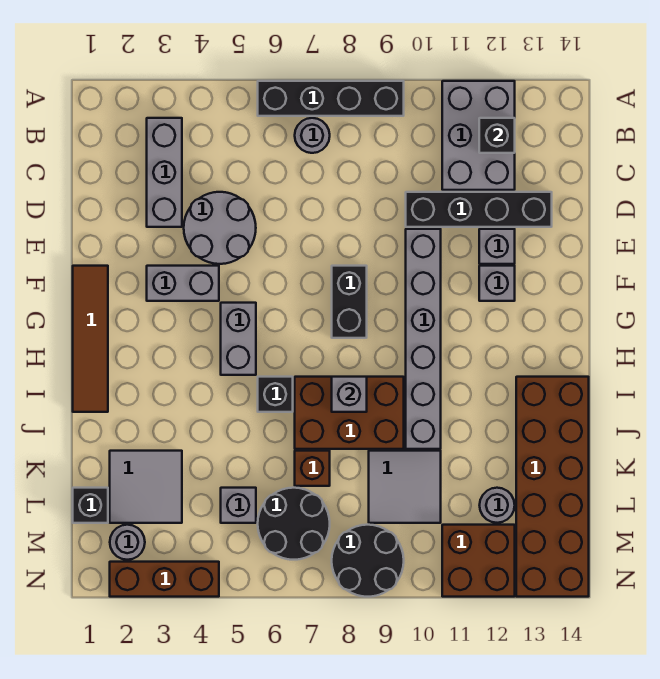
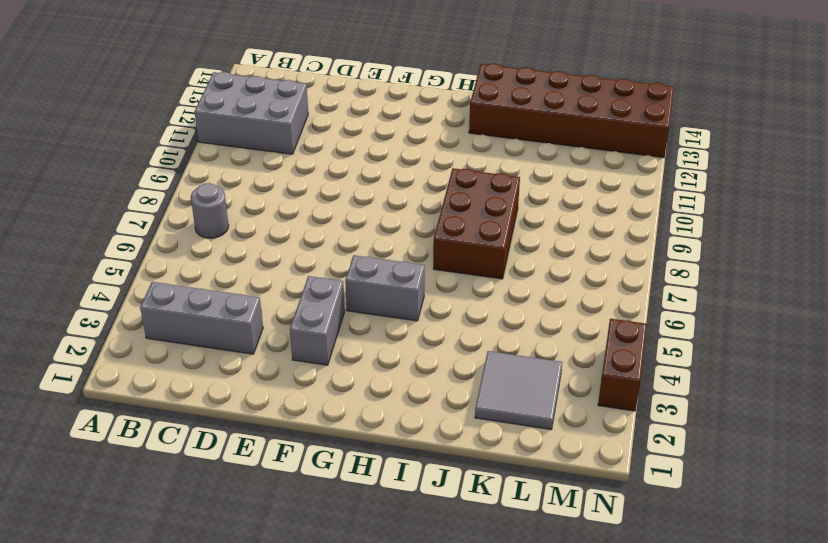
brown brick N3:N4 level 1 -> brown brick N2:N4 level 1
none -> black brick A6:A9 level 1
none -> grey round brick D4:E5 level 1
none -> black brick D10:D13 level 1

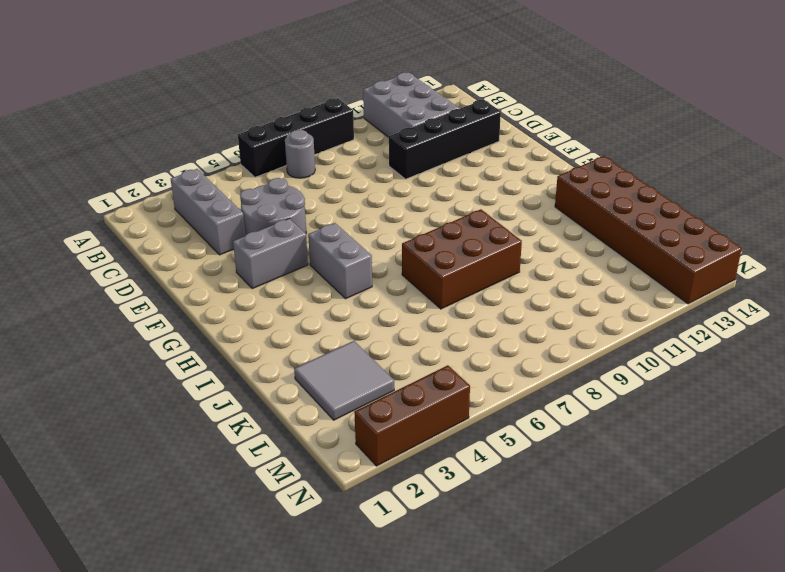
none -> grey brick E10:J10 level 1
none -> grey brick E12 level 1
none -> brown tile F1:I1 level 1

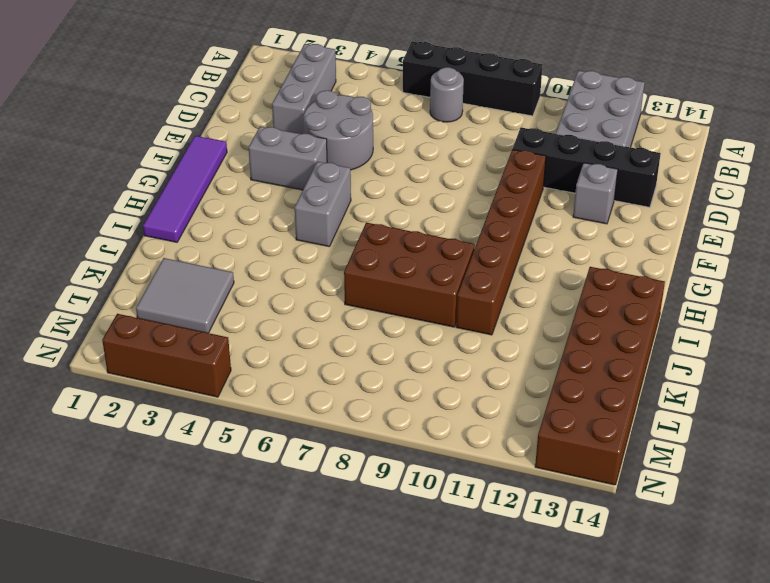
brown brick E10:J10 level 1 -> grey brick E10:J10 level 1
purple tile F1:I1 level 1 -> brown tile F1:I1 level 1
none -> black brick F8:G8 level 1
none -> grey brick F12 level 1
none -> black brick I6 level 1

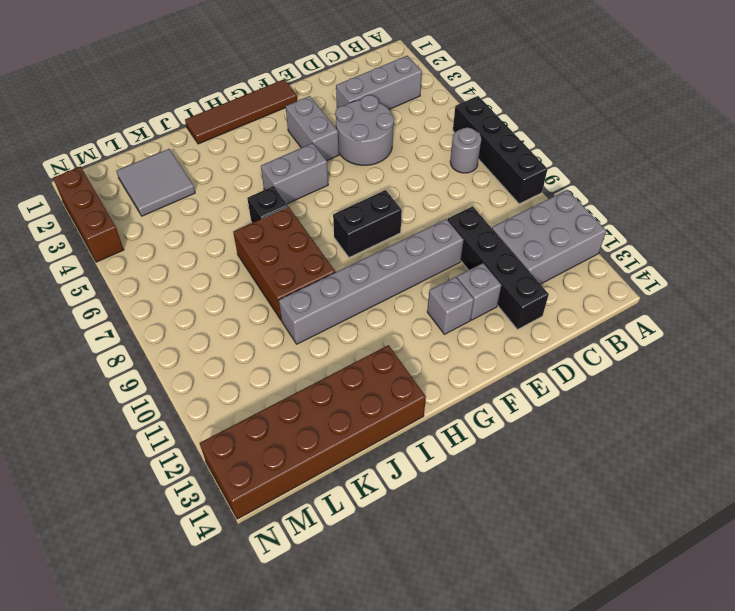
none -> brown brick K7 level 1
none -> grey tile K9:L10 level 1
none -> black brick L1 level 1

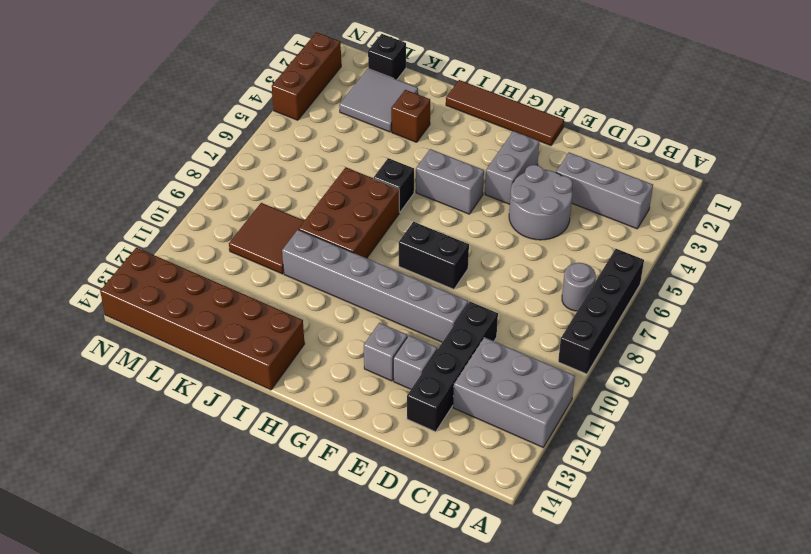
brown brick J3 level 1 -> brown brick K7 level 1
brown tile K9:L10 level 1 -> grey tile K9:L10 level 1
none -> grey brick L5 level 1
none -> black round brick L6:M7 level 1
none -> grey round brick L12 level 1

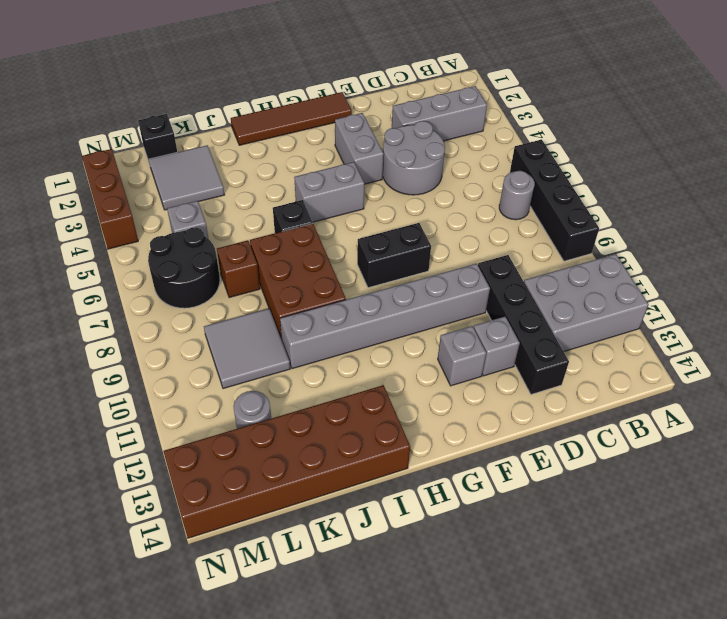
none -> grey round brick M2 level 1
none -> black round brick M8:N9 level 1
none -> brown brick M11:N12 level 1

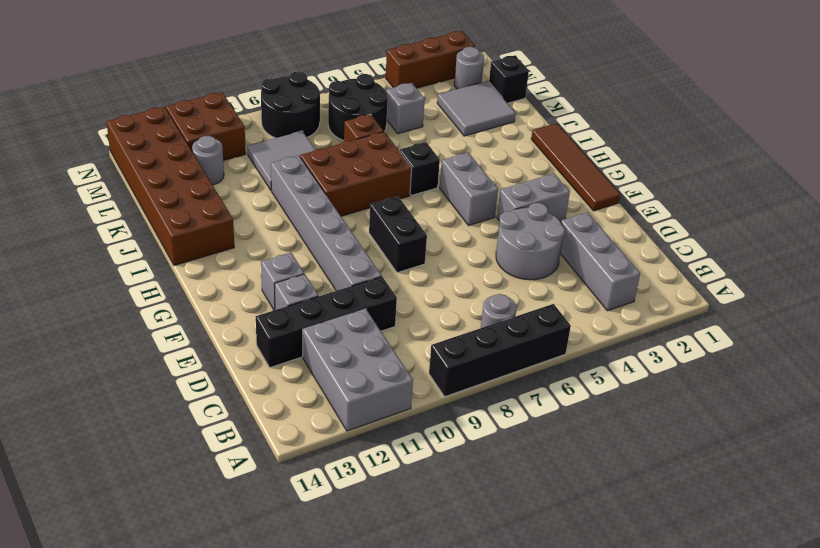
none -> black brick B12 level 2
none -> grey brick I8 level 2

